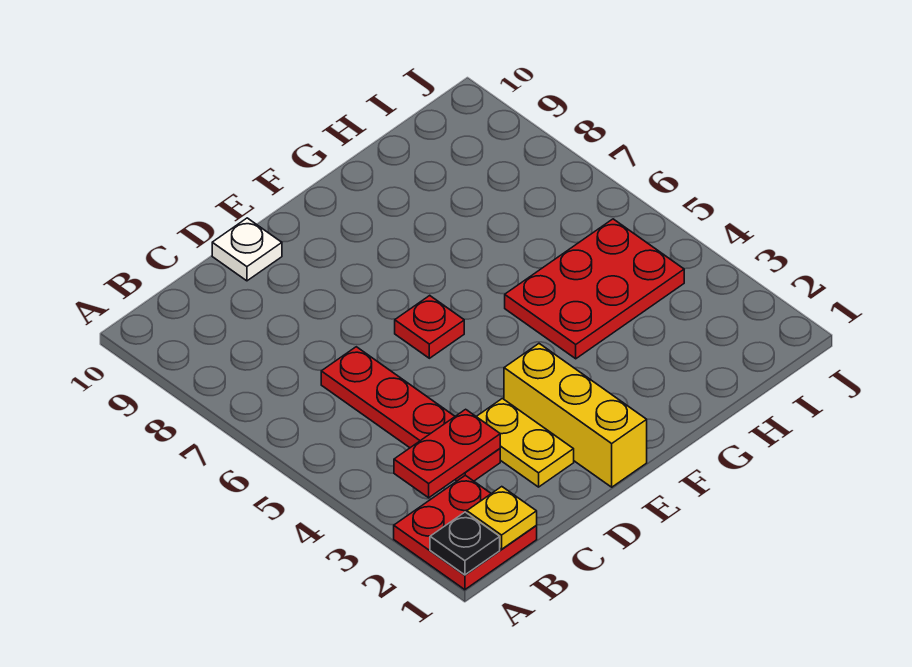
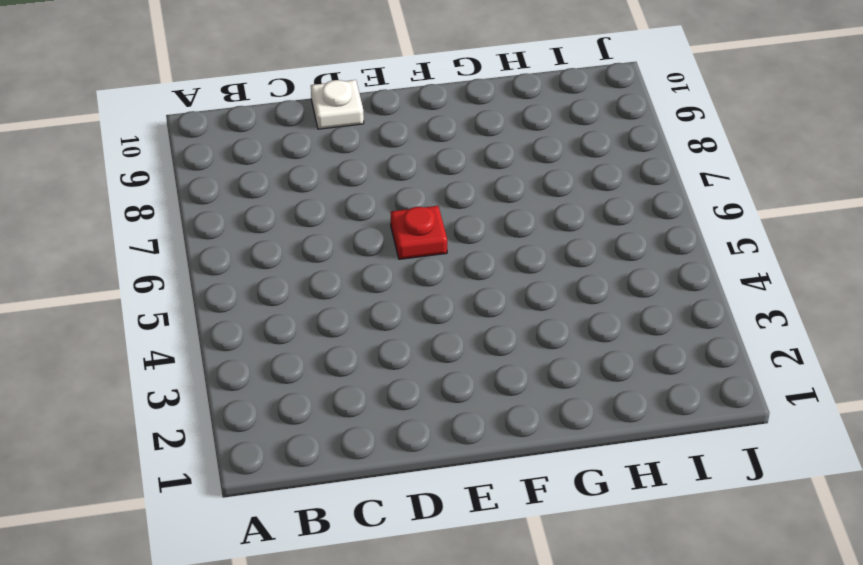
none -> red plate A1:B2 level 1
none -> red plate C3:C6 level 1

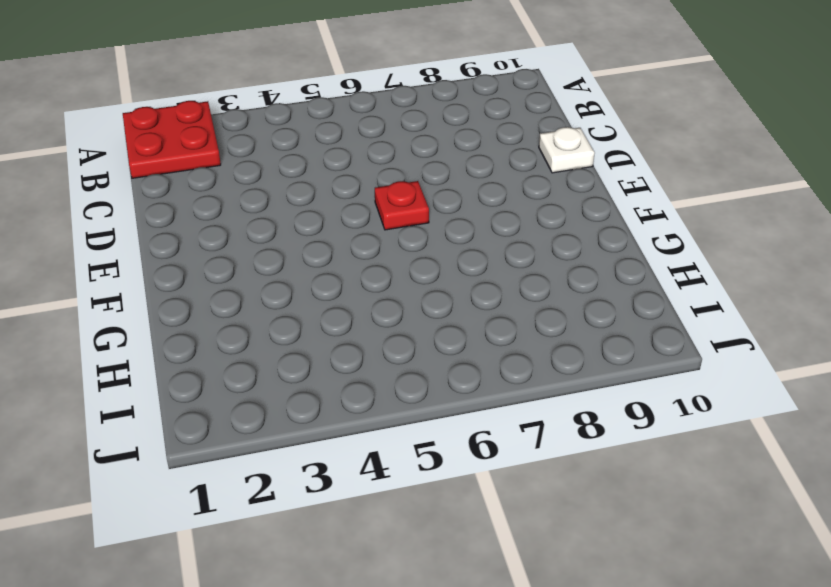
none -> red plate C3:C6 level 1
none -> yellow plate D2:D3 level 1

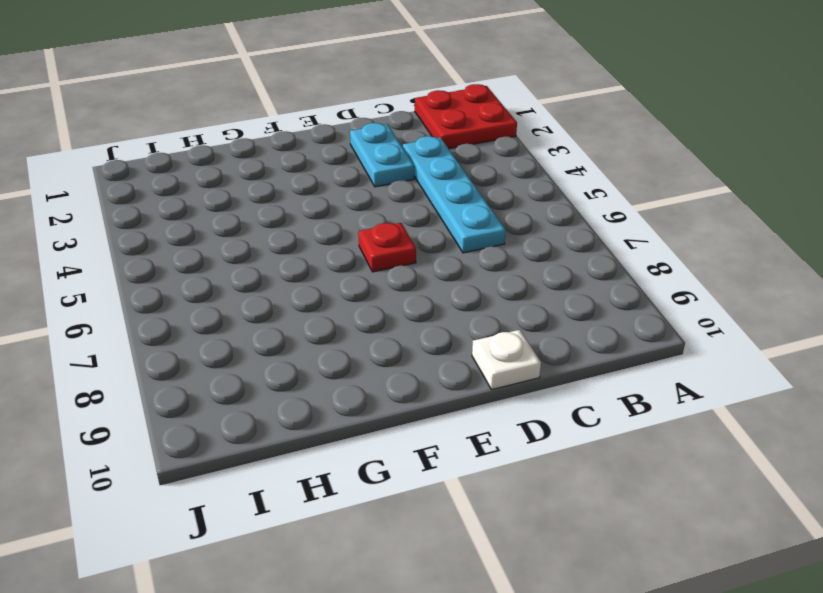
cyan plate C3:C6 level 1 -> red plate C3:C6 level 1
cyan plate D2:D3 level 1 -> yellow plate D2:D3 level 1
none -> yellow brick E1:E3 level 1
none -> red plate G4:I5 level 1

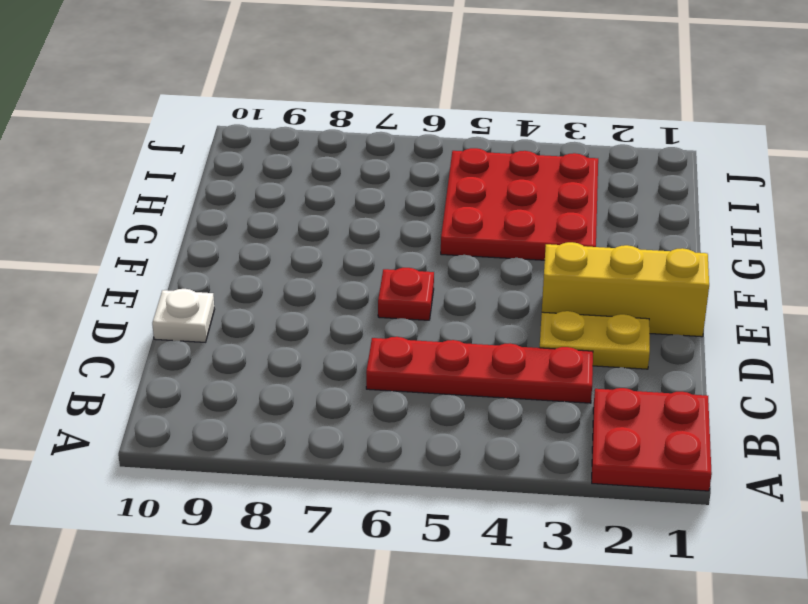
red plate G3:I5 level 1 -> red plate G4:I5 level 1
none -> black plate A1 level 2
none -> yellow plate B1 level 2

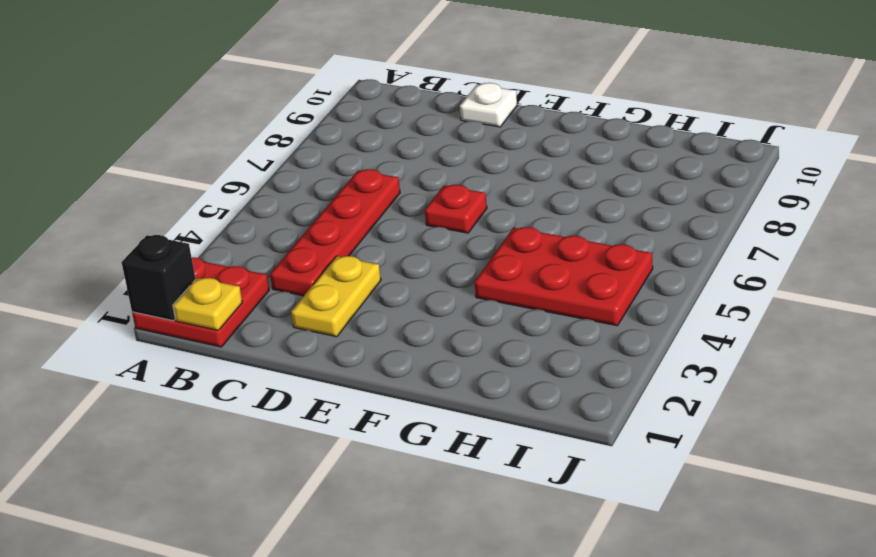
black brick A1 level 2 -> black plate A1 level 2
none -> yellow brick E1:E3 level 1
none -> red plate B3:C3 level 2

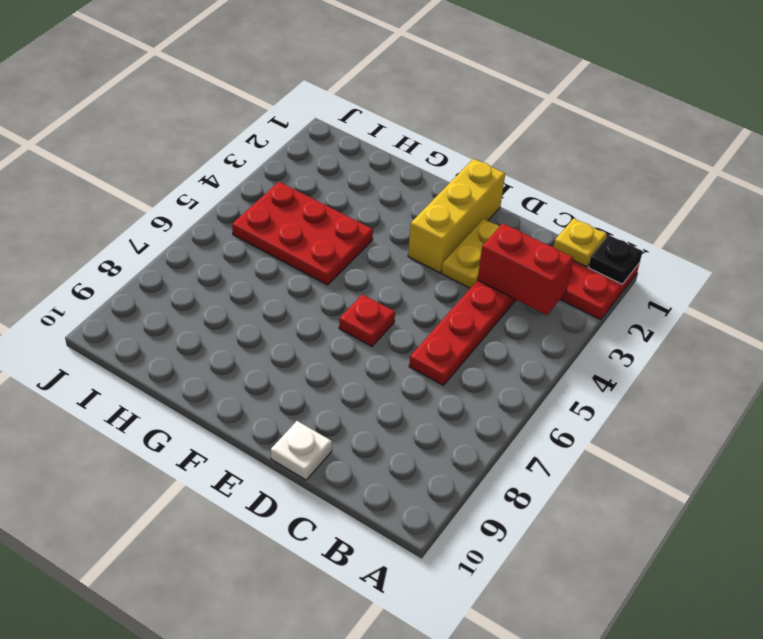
red brick B3:C3 level 2 -> red plate B3:C3 level 2

